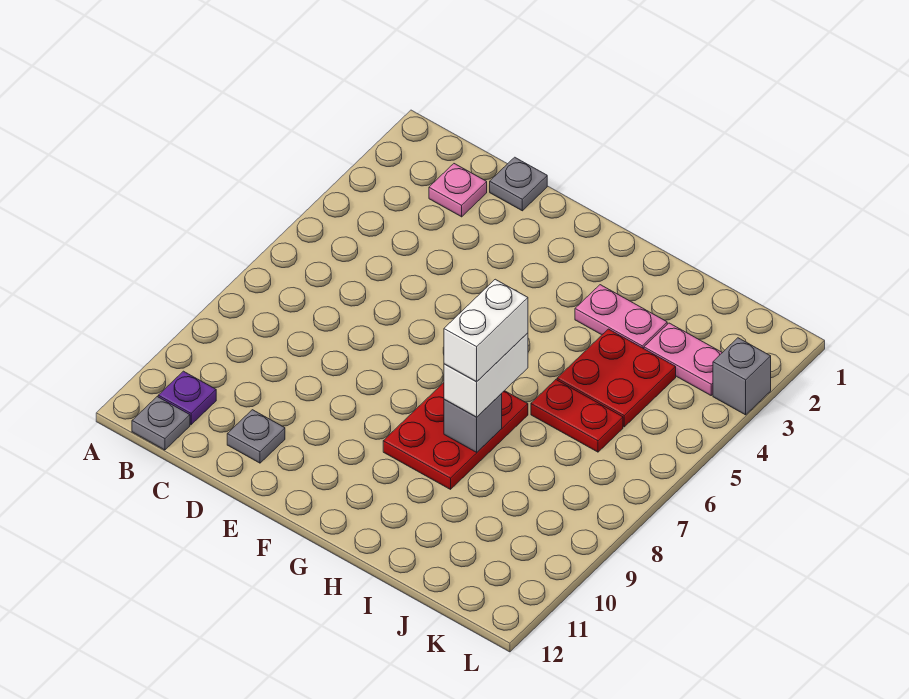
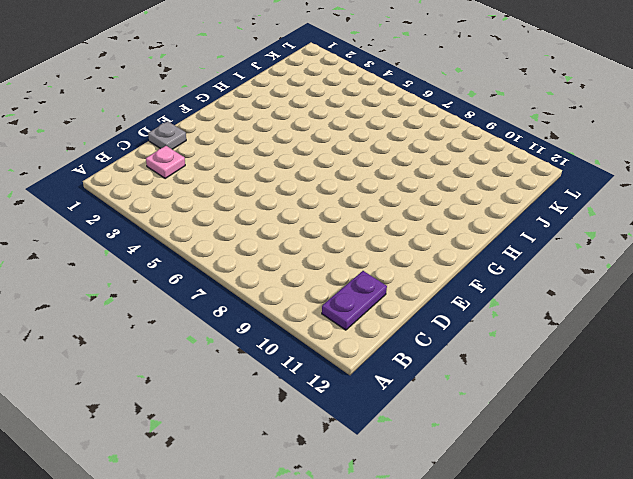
purple plate B11:C11 level 1 -> purple plate B11 level 1
none -> grey plate B12 level 1
none -> grey plate D11 level 1
none -> red plate G7:H9 level 1

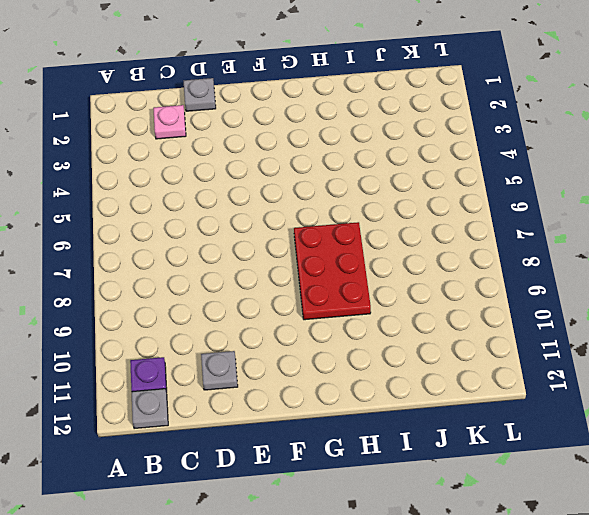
none -> pink plate H3:I3 level 1
none -> red plate I4:J5 level 1
none -> red plate I6:J6 level 1

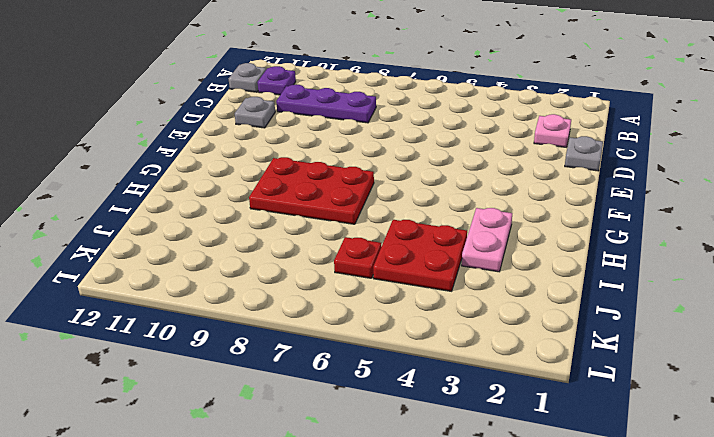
purple plate C8:C10 level 1 -> none
red plate J6 level 1 -> red plate I6:J6 level 1
none -> pink plate J3:K3 level 1
none -> grey brick L3 level 1
none -> grey brick H8 level 2

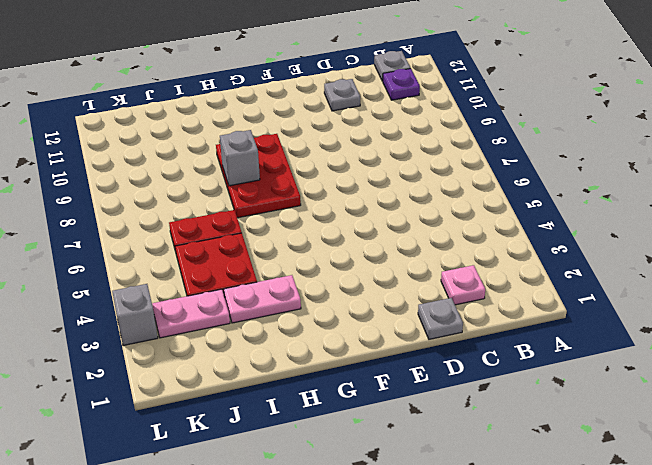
none -> white brick H7:H8 level 3
none -> white brick H7:H8 level 4

